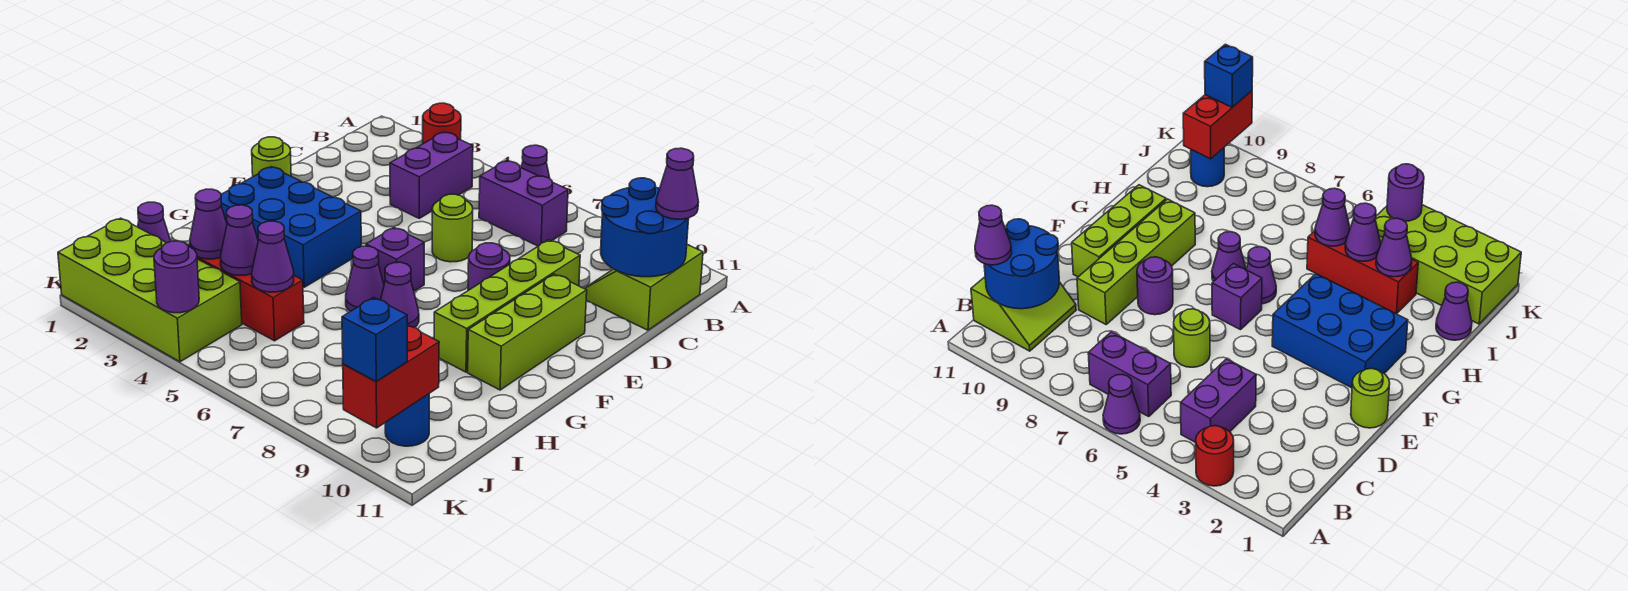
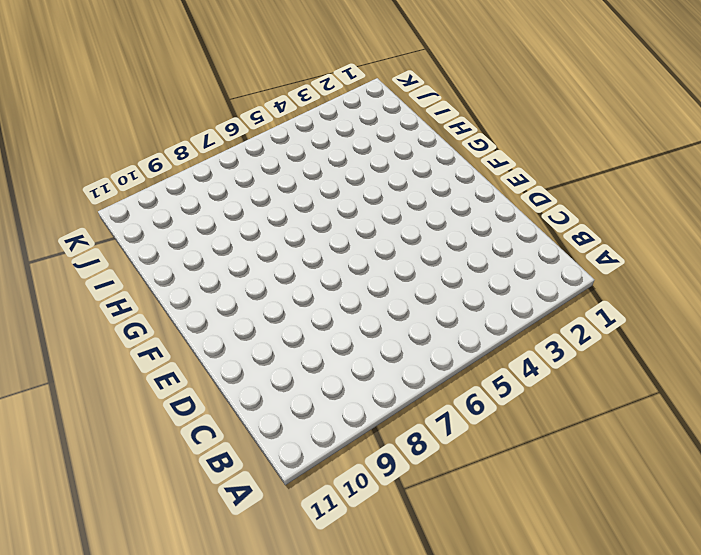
none -> red round brick A3 level 1
none -> purple cone A6 level 1
none -> purple brick B4:C4 level 1

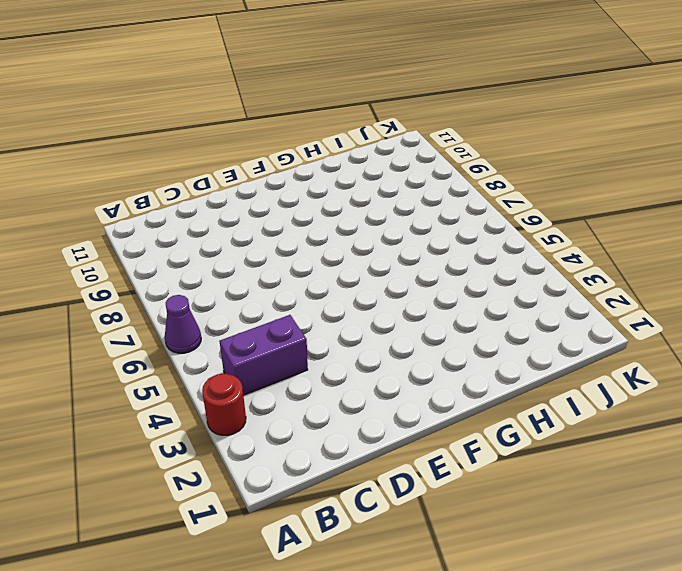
none -> purple brick B6:B7 level 1
none -> lime slope B10:C11 level 1 top 11
none -> lime round brick D6 level 1

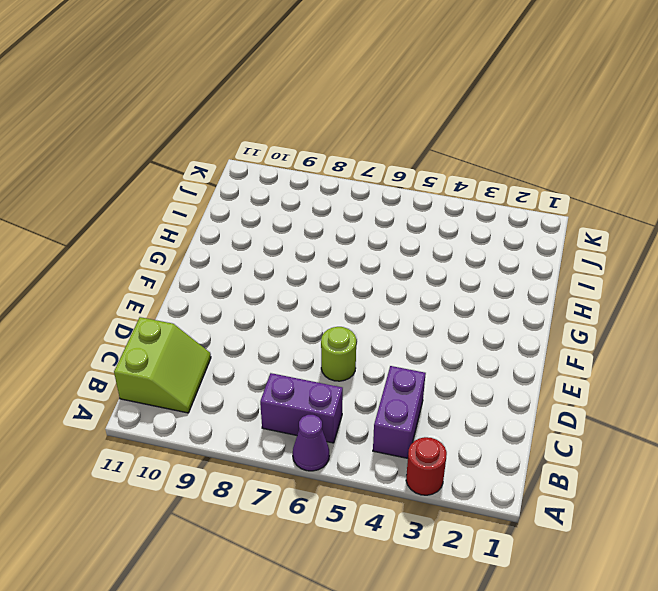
none -> lime brick D9:G9 level 1
none -> lime round brick E1 level 1
none -> purple round brick E8 level 1

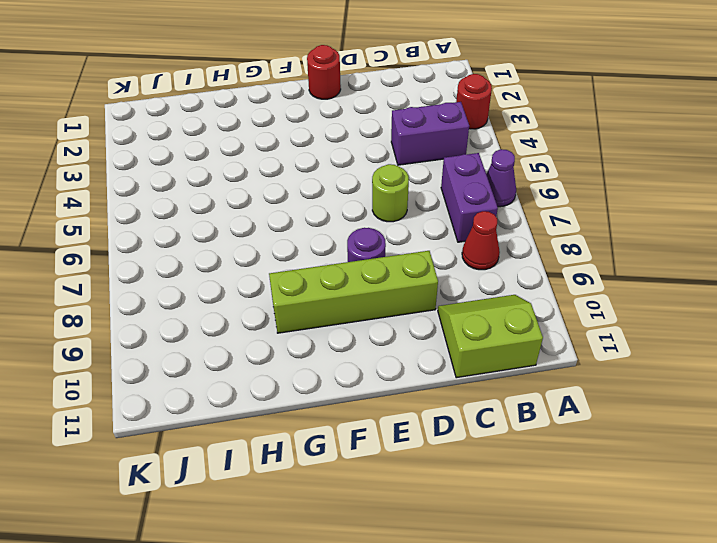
red cone B8 level 1 -> none
red round brick E1 level 1 -> lime round brick E1 level 1
none -> lime brick E10:G10 level 1
none -> blue brick F2:G4 level 1
none -> purple brick F6 level 1

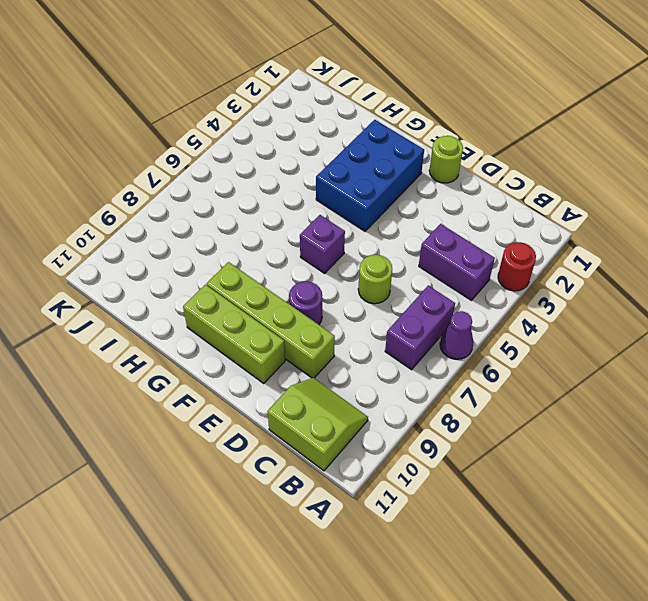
none -> purple cone G6 level 1
none -> purple cone G7 level 1
none -> purple cone I1 level 1

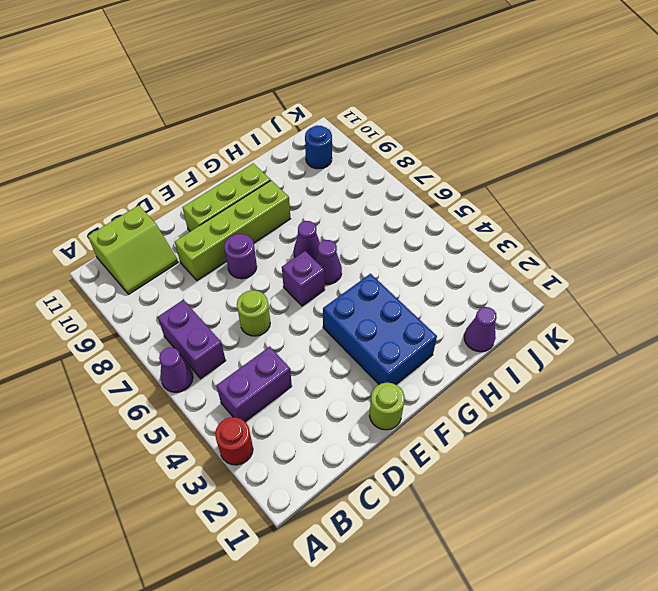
none -> red brick I3:I5 level 1
none -> lime brick J1:K4 level 1
none -> blue round brick B10:C11 level 2

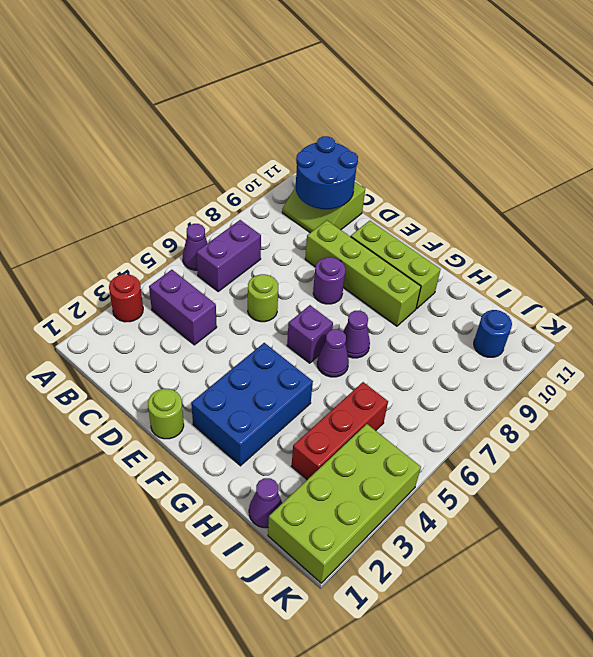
none -> purple cone I3 level 2
none -> purple cone I4 level 2
none -> purple cone I5 level 2

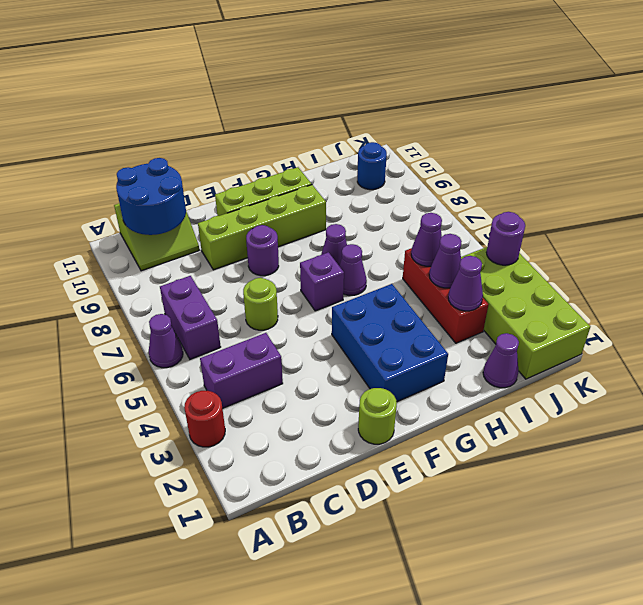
none -> red brick J10:K10 level 2
none -> purple cone B11 level 3
none -> blue brick K10 level 3

